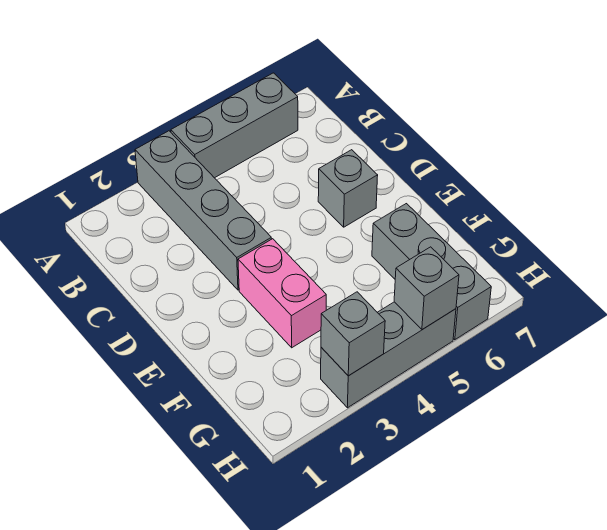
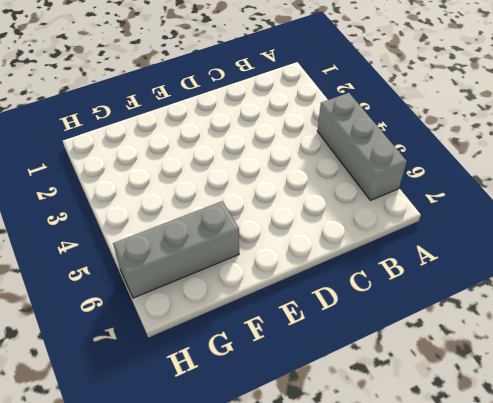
none -> grey brick A3:D3 level 1
none -> grey brick D6 level 1

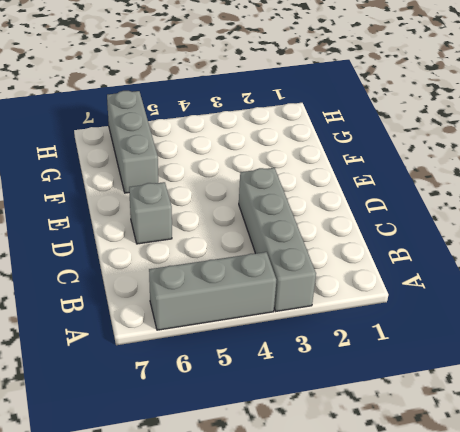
none -> pink brick E3:F3 level 1
none -> grey brick H3:H5 level 1

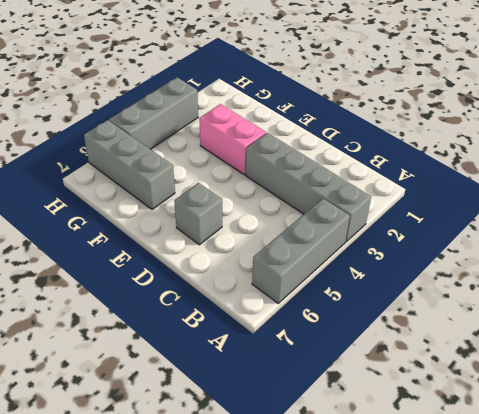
none -> grey brick H3 level 2
none -> grey brick H5 level 2

